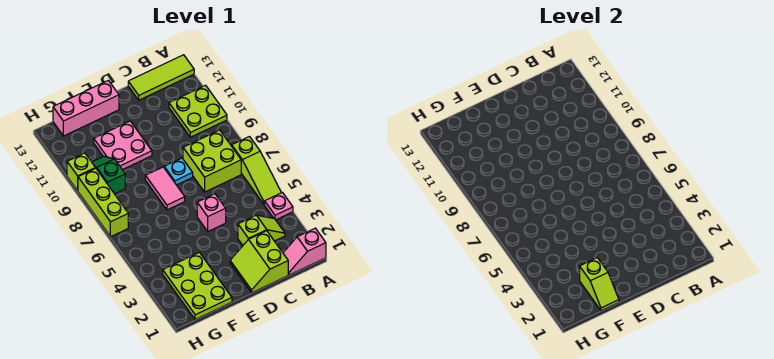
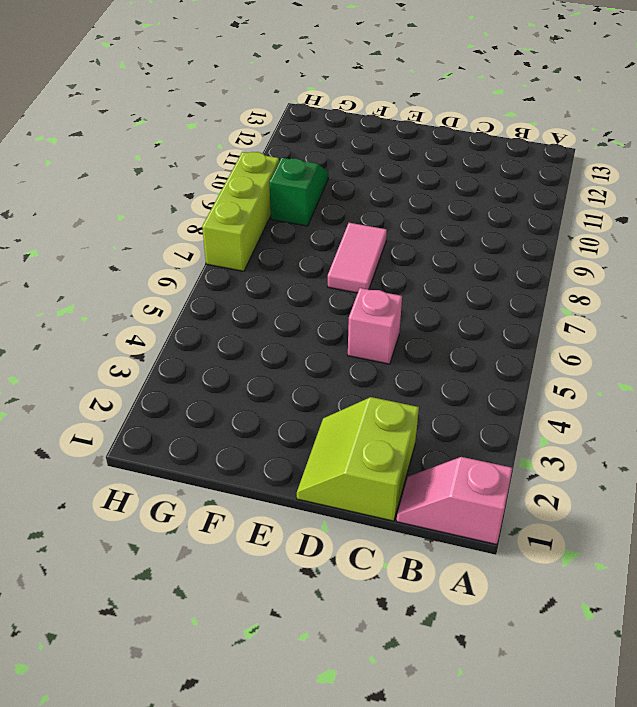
none -> pink plate A4 level 1
none -> lime slope A5:A7 level 1 top 7
none -> lime plate A10:B11 level 1

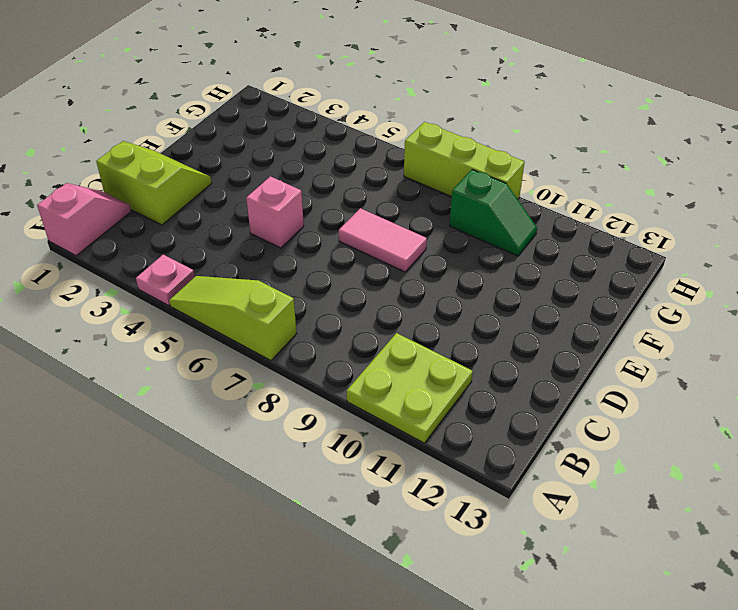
none -> lime tile A13:C13 level 1
none -> lime slope B3:C3 level 1 top C
none -> lime brick B7:C8 level 1

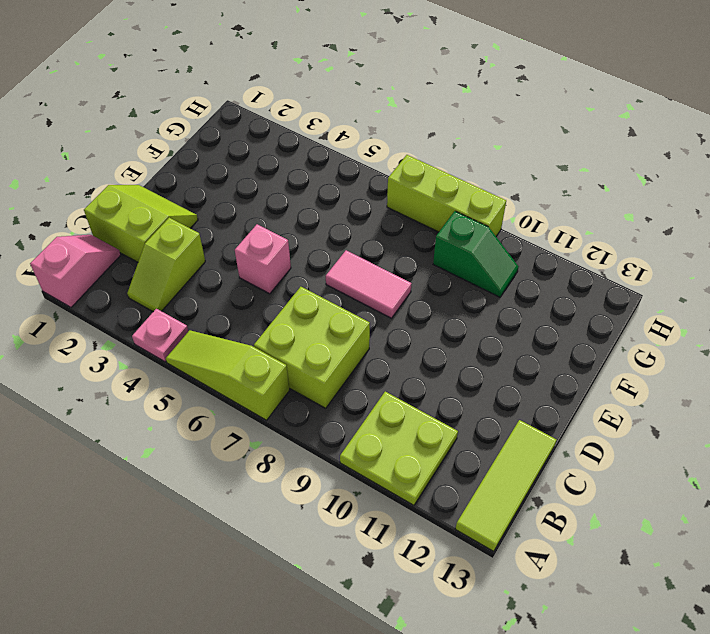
none -> cyan plate D8 level 1
none -> pink plate E10:F11 level 1
none -> pink brick E13:G13 level 1

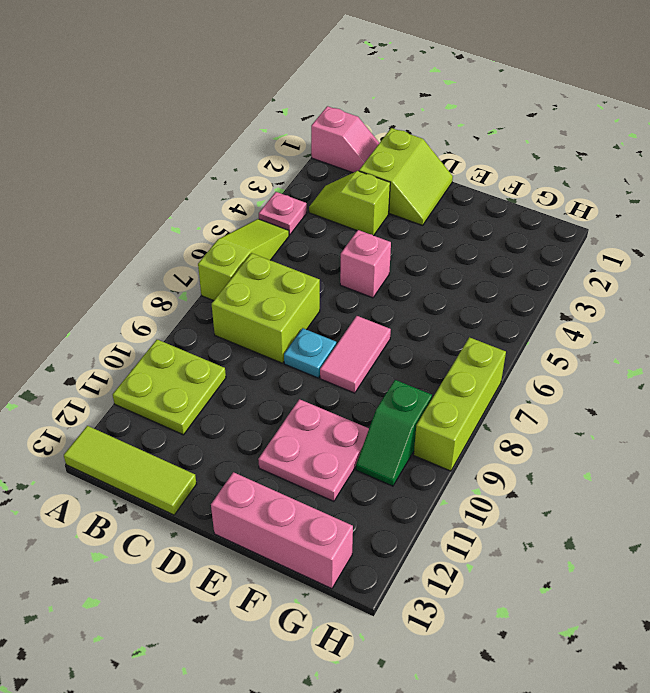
none -> lime plate F1:G3 level 1
none -> lime brick H10 level 1
none -> lime slope F1:F2 level 2 top 2

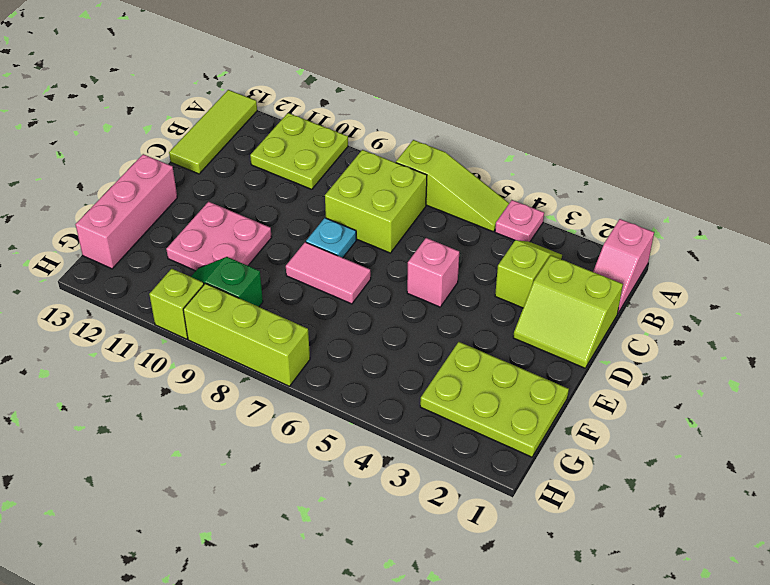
none -> lime slope F1:F2 level 2 top 2

